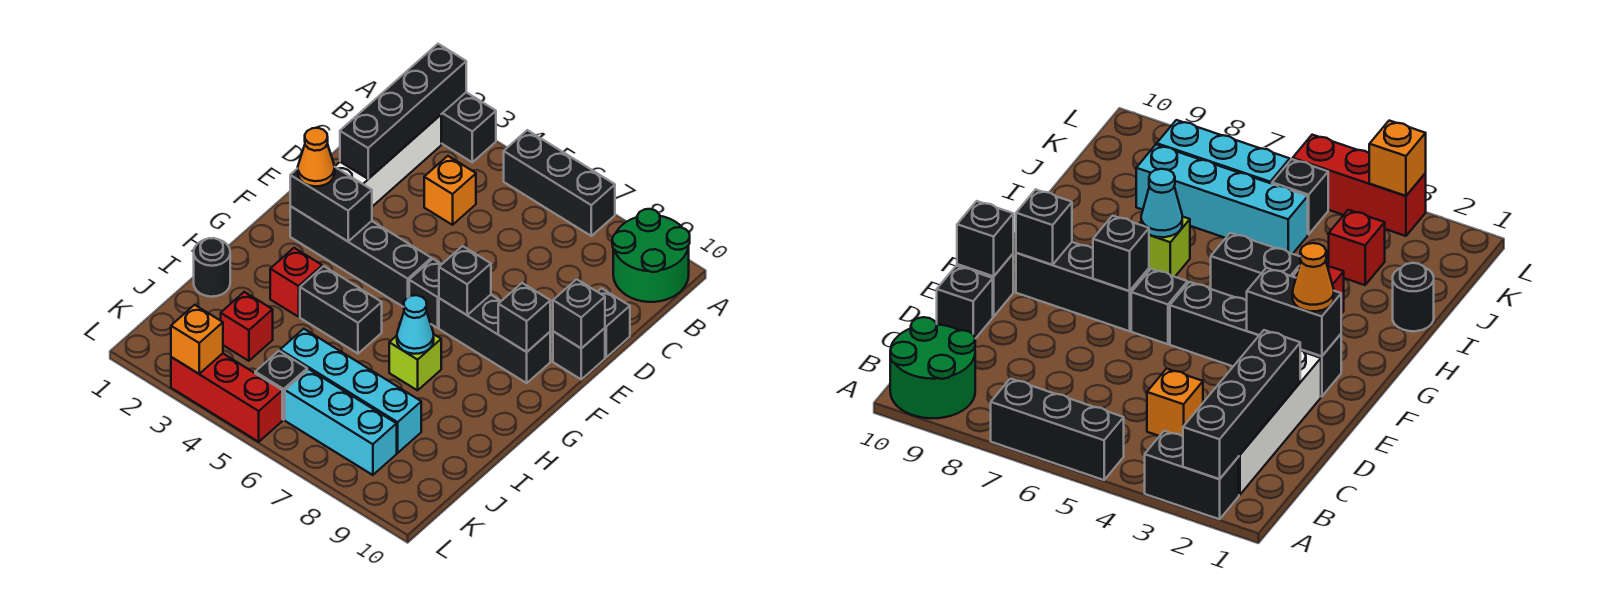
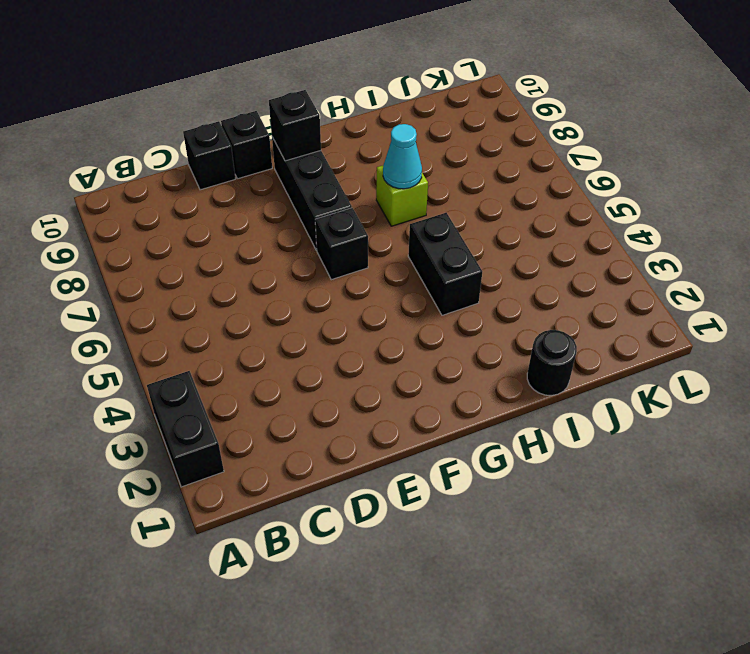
none -> black brick A5:A7 level 1
none -> green round brick A9:B10 level 1
none -> white brick B2:E2 level 1

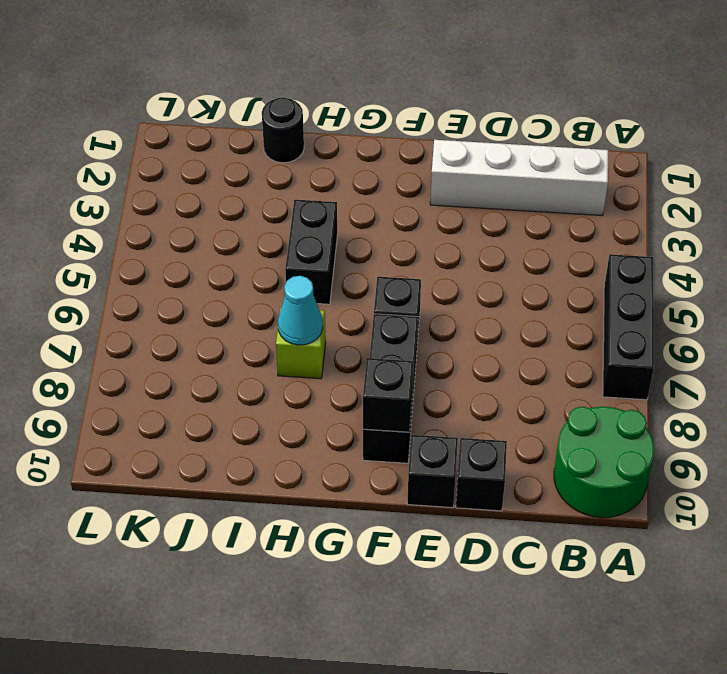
none -> black brick A2:A3 level 1
none -> orange brick C4 level 1
none -> black brick F2:F5 level 1

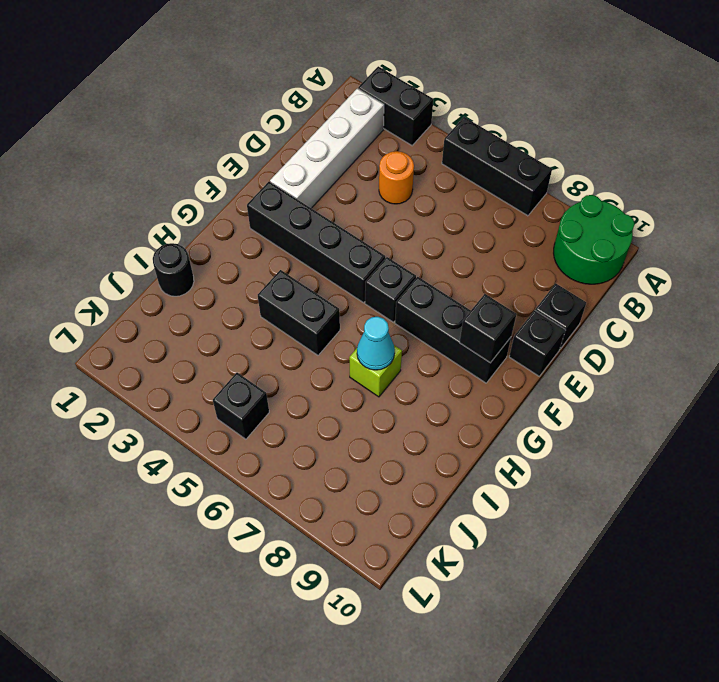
orange round brick C4 level 1 -> orange brick C4 level 1
none -> red brick H3 level 1
none -> red brick J3 level 1
none -> cyan brick J5:J8 level 1

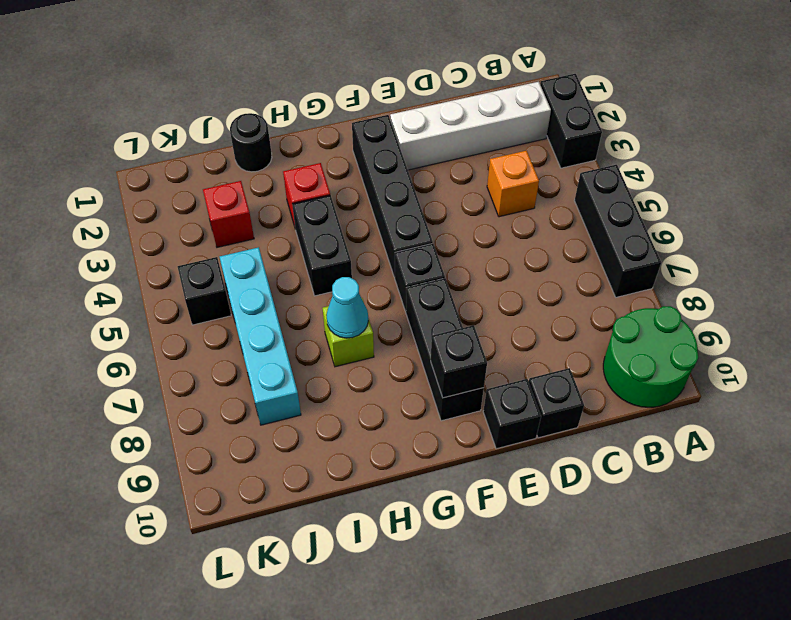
none -> cyan brick K6:K8 level 1
none -> red brick L3:L5 level 1
none -> black brick A2:D2 level 2

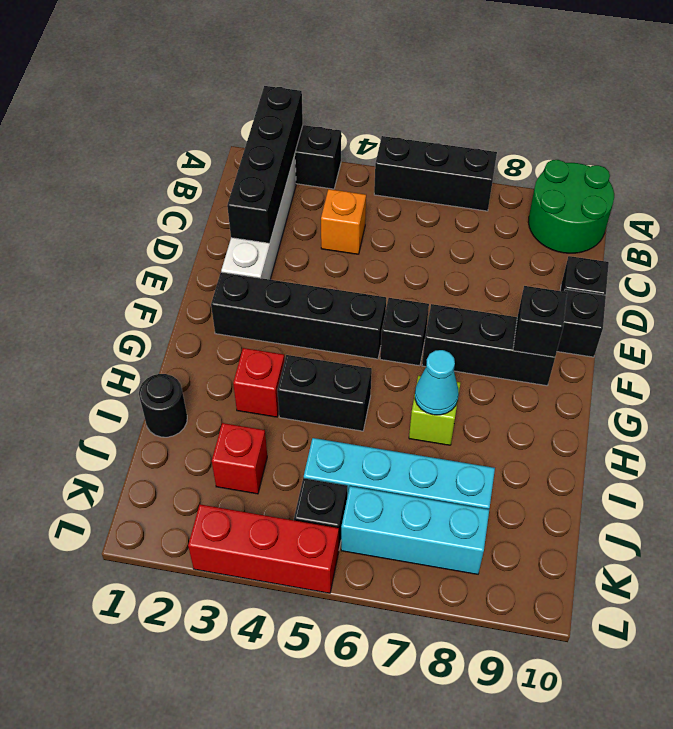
none -> black brick E10 level 2
none -> black brick F2:F3 level 2
none -> black brick F7 level 2

